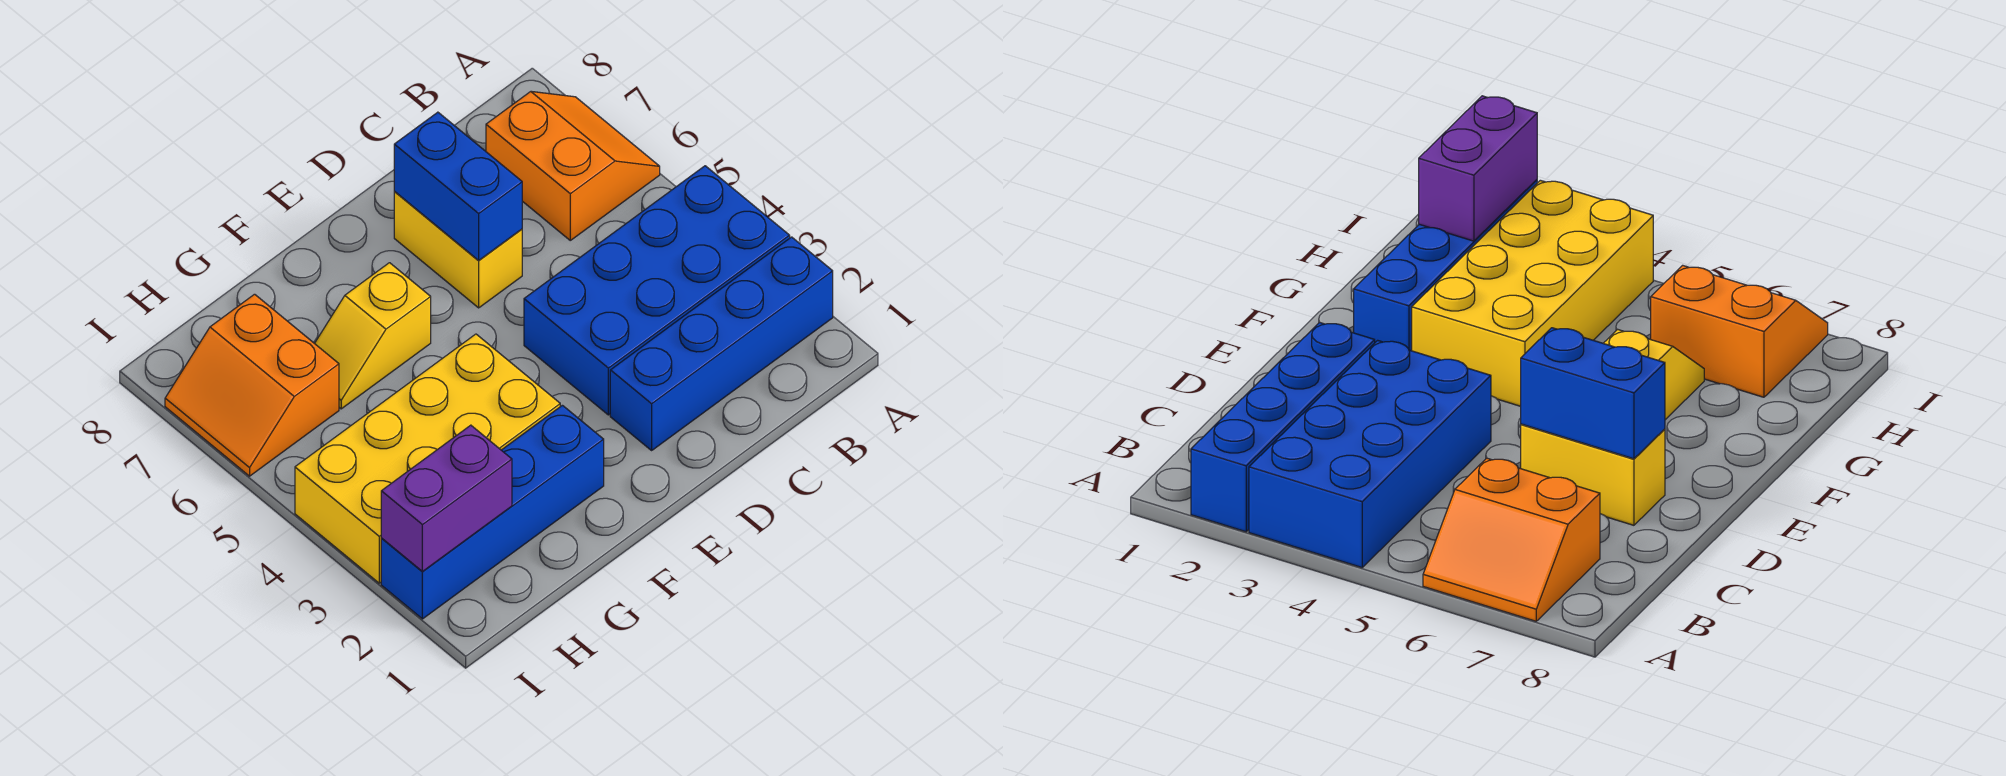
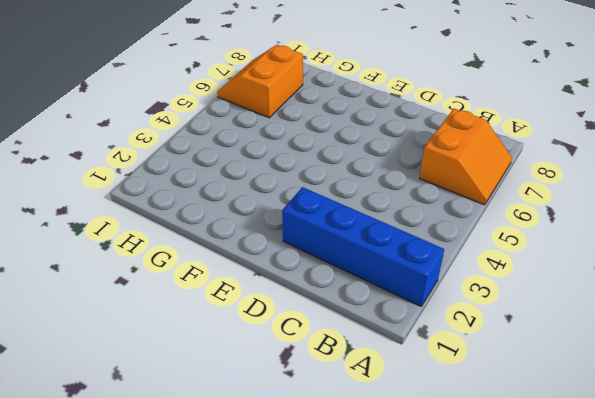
none -> blue brick A3:D4 level 1
none -> yellow brick D6:D7 level 1

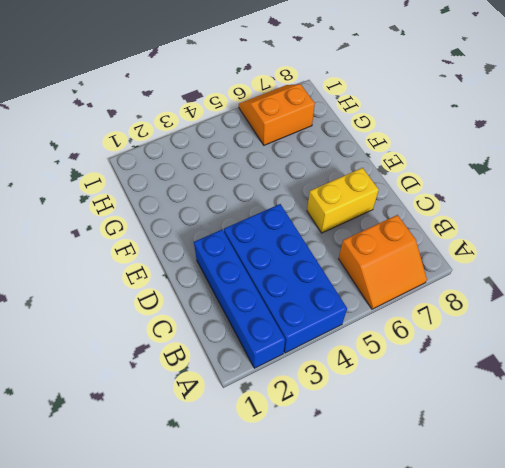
none -> blue brick F2:I2 level 1
none -> yellow brick F3:I4 level 1

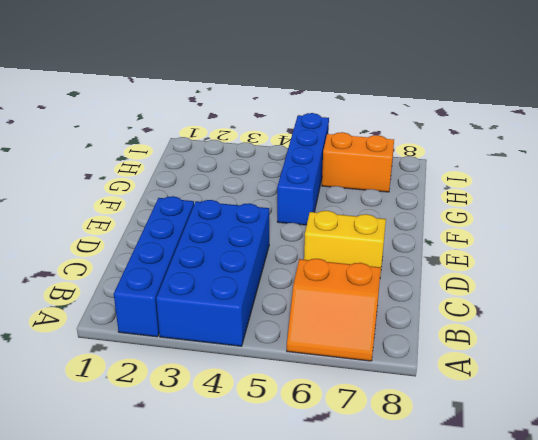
blue brick F5:I5 level 1 -> blue brick F2:I2 level 1
none -> yellow brick F3:I4 level 1
none -> yellow slope F6:G6 level 1 top F

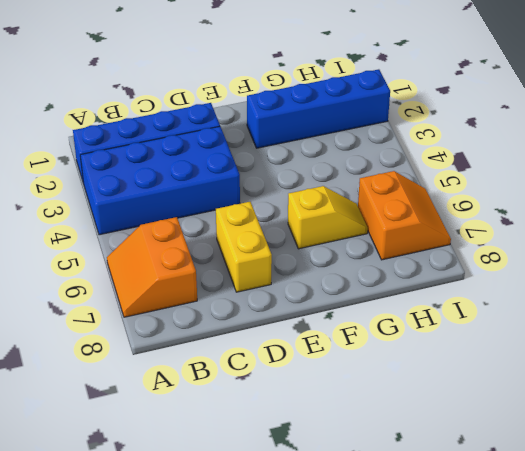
none -> yellow brick F3:I4 level 1
none -> blue brick D6:D7 level 2

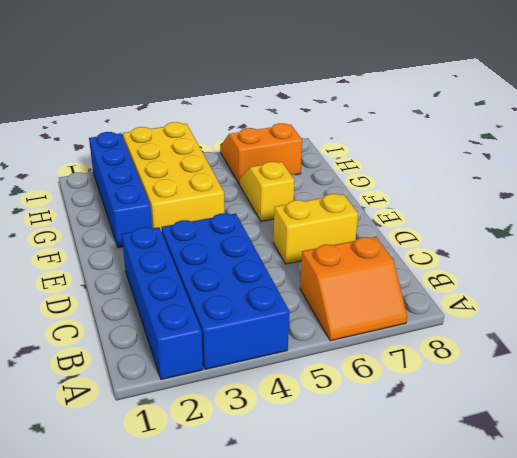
none -> blue brick D6:D7 level 2
none -> purple brick H2:I2 level 2

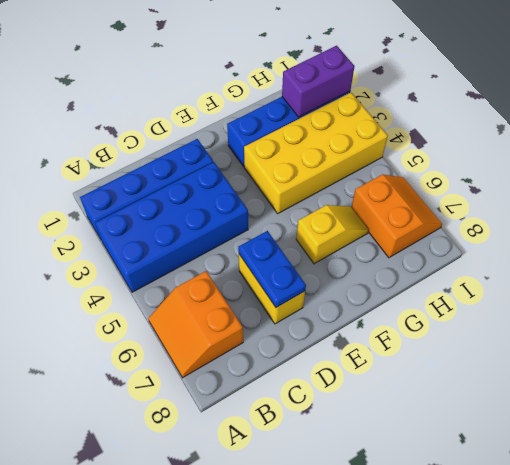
blue plate D6:D7 level 2 -> blue brick D6:D7 level 2

